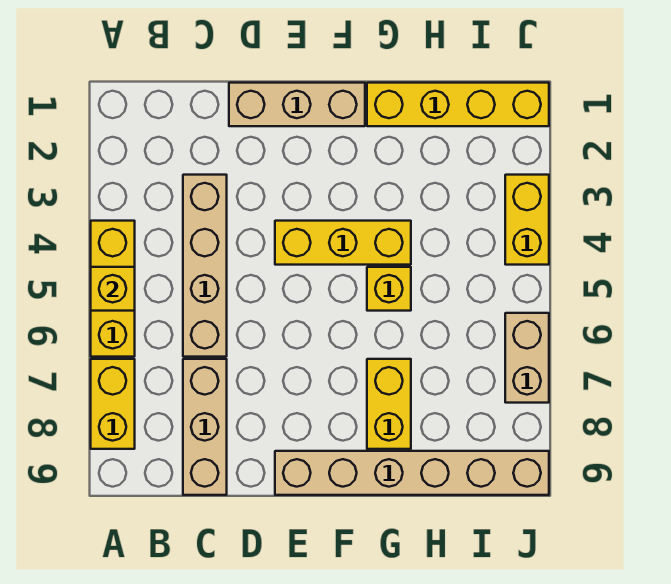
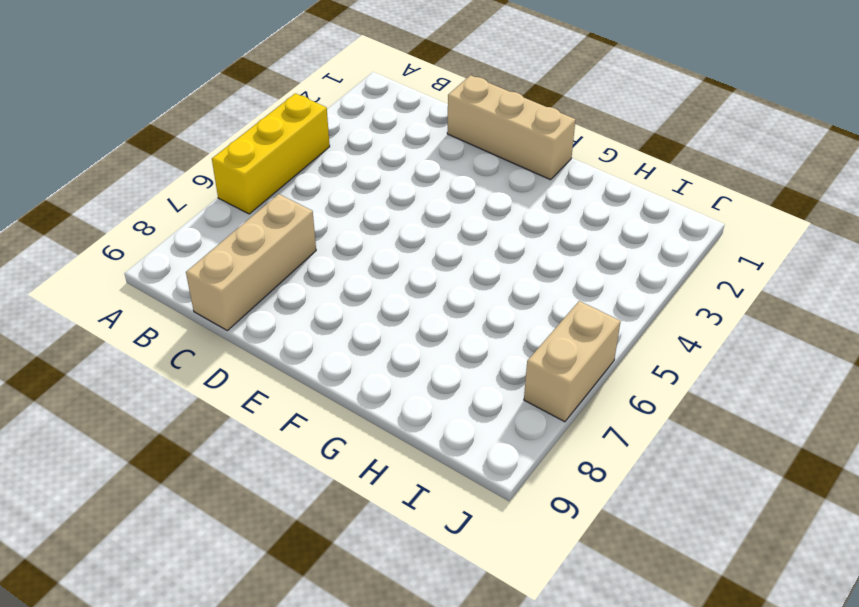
none -> yellow brick A7:A8 level 1
none -> tan brick C3:C6 level 1
none -> yellow brick E4:G4 level 1

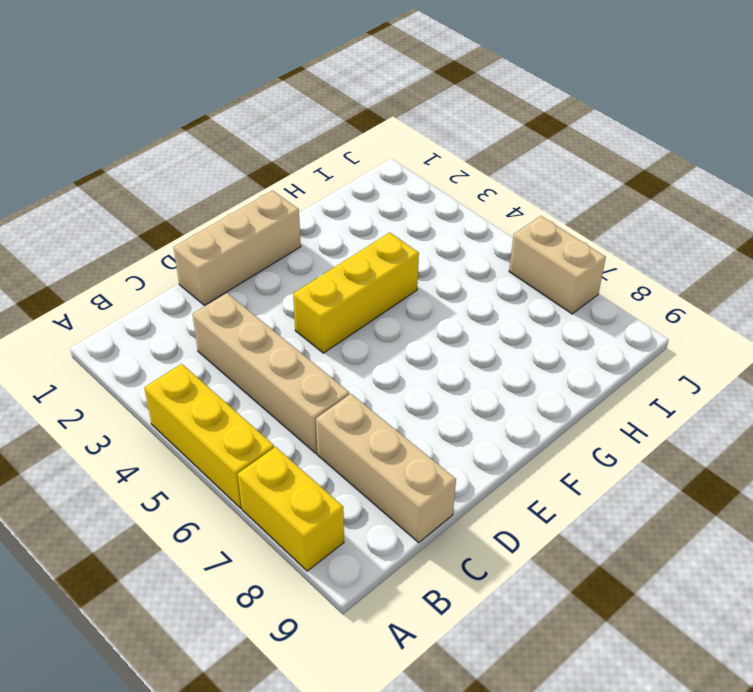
none -> tan brick E9:J9 level 1
none -> yellow brick G1:J1 level 1
none -> yellow brick G5 level 1

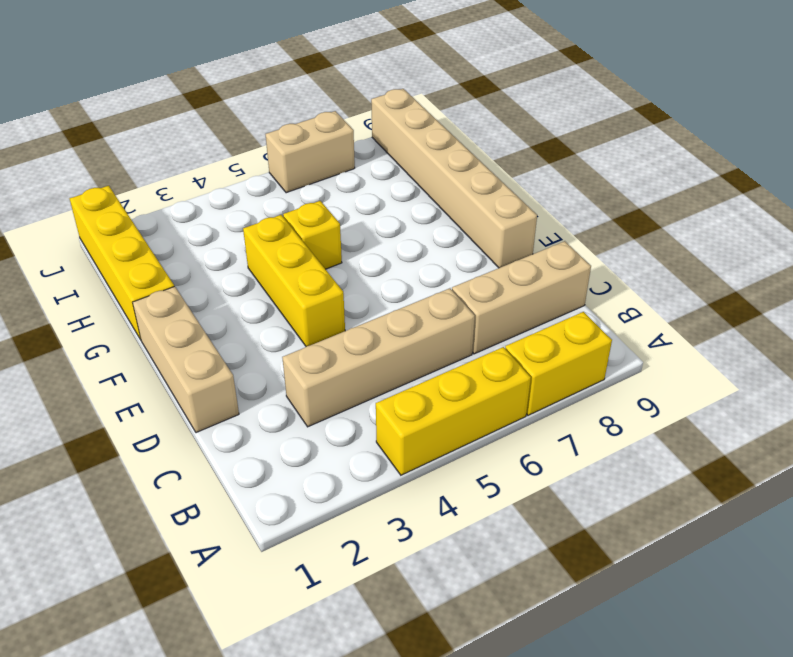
none -> yellow brick G7:G8 level 1
none -> yellow brick J3:J4 level 1
none -> yellow brick A5 level 2

